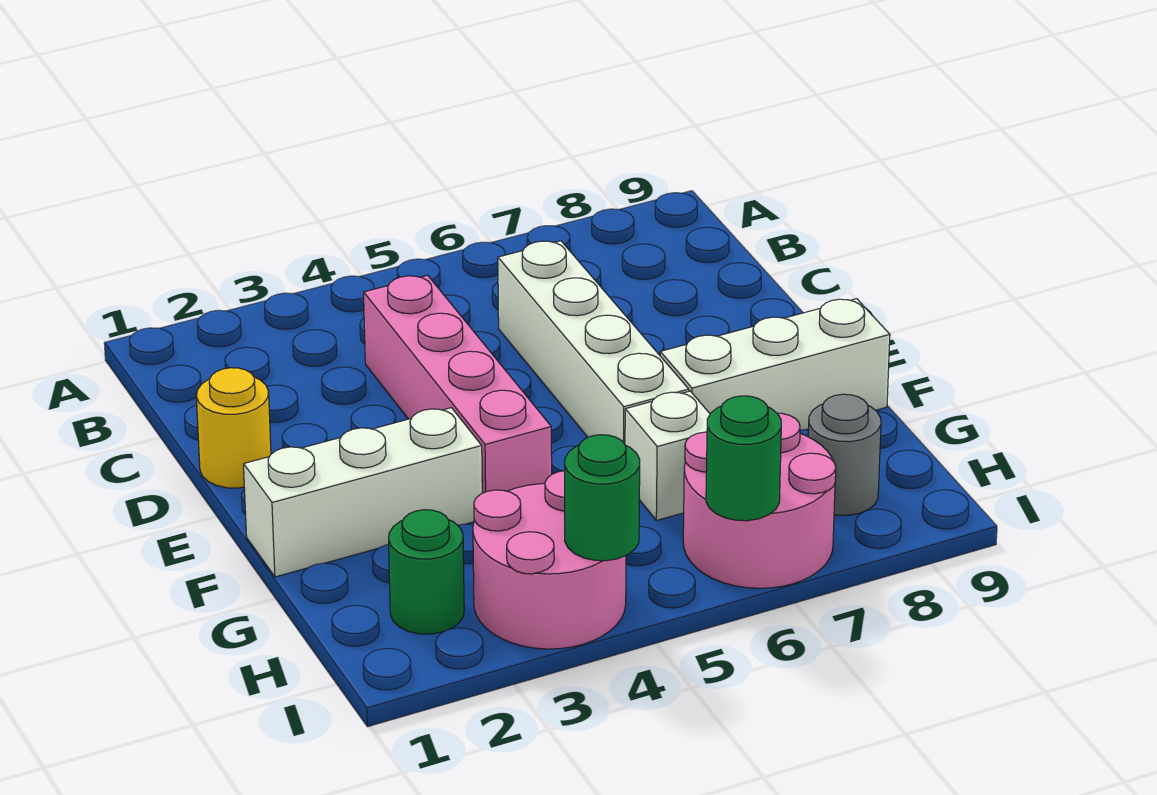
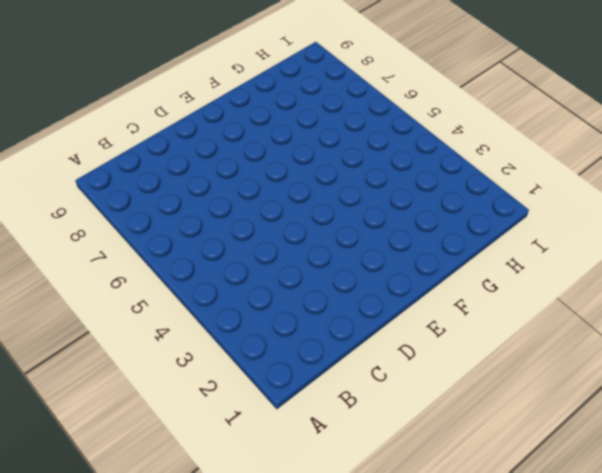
none -> pink brick C4:F4 level 1
none -> white brick C6:F6 level 1
none -> yellow round brick D1 level 1

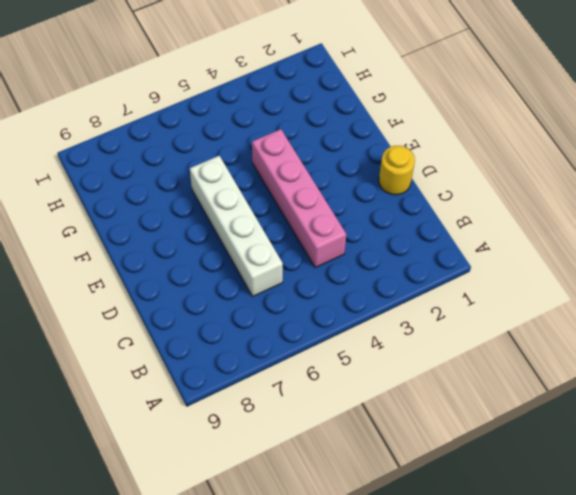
none -> white brick F1:F3 level 1
none -> white brick F7:F9 level 1
none -> white brick G6 level 1

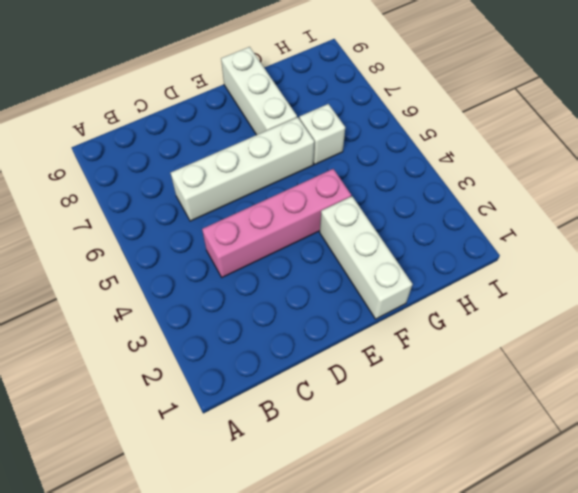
none -> yellow round brick D1 level 1
none -> green round brick H2 level 1
none -> pink round brick H3:I4 level 1

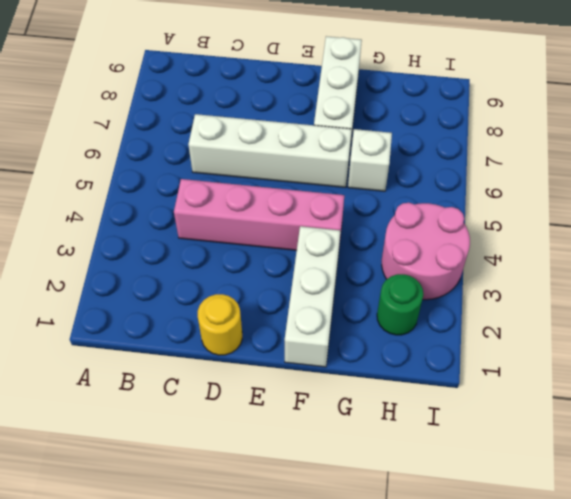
none -> pink round brick H6:I7 level 1
none -> grey round brick H8 level 1
none -> green round brick I4 level 2

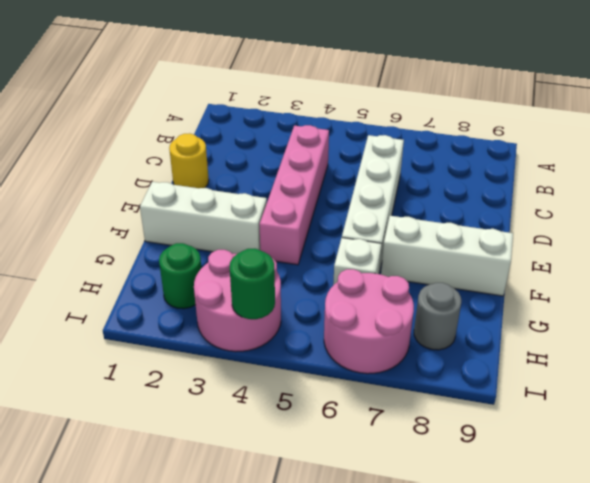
none -> green round brick I6 level 2

